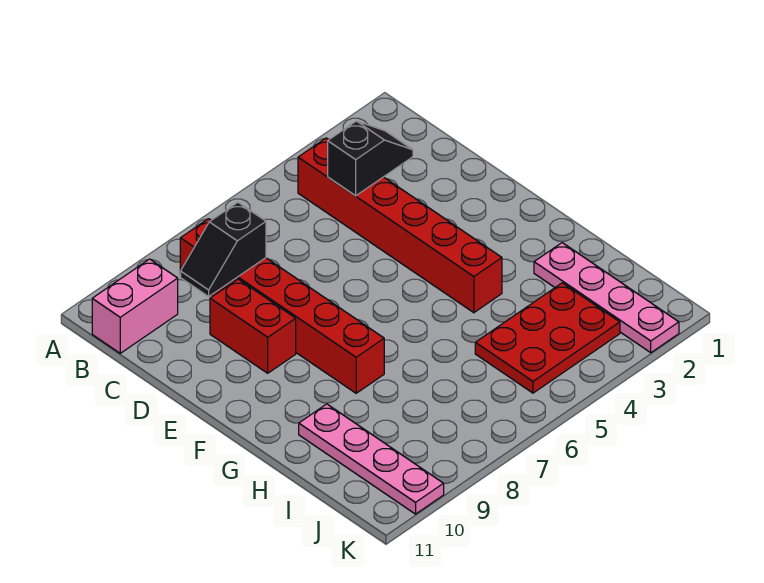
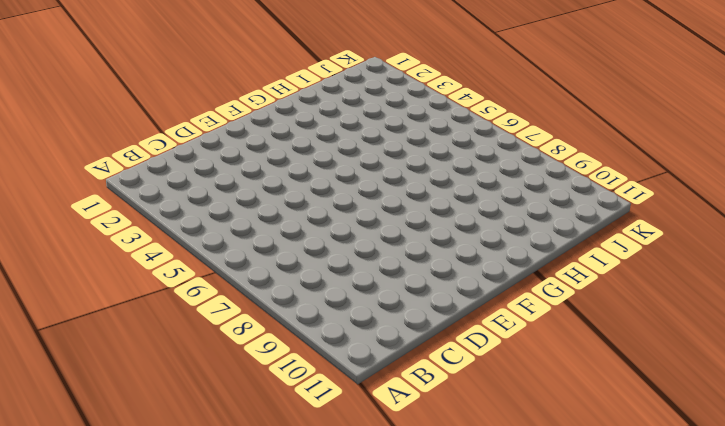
none -> red brick B4:G4 level 1
none -> red brick B8:G8 level 1

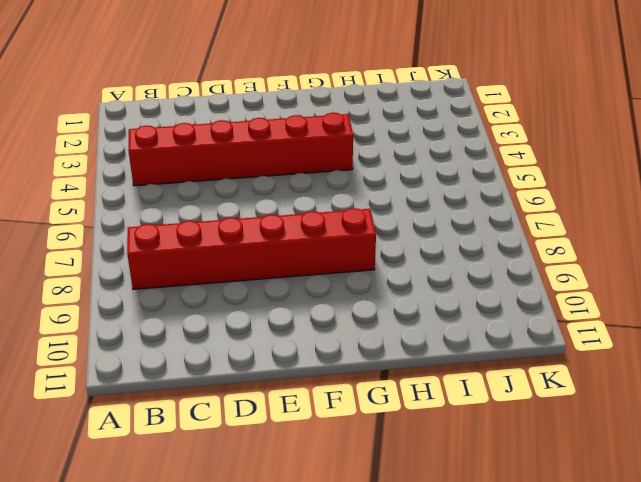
none -> pink brick B10:B11 level 1
none -> red brick D9:E9 level 1

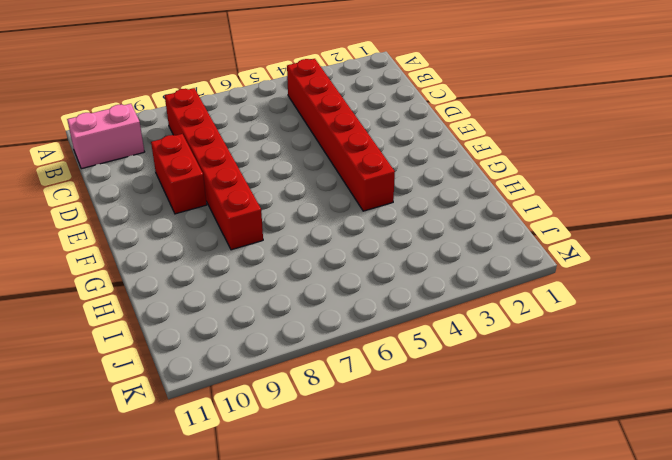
none -> pink plate H2:K2 level 1
none -> pink plate H10:K10 level 1

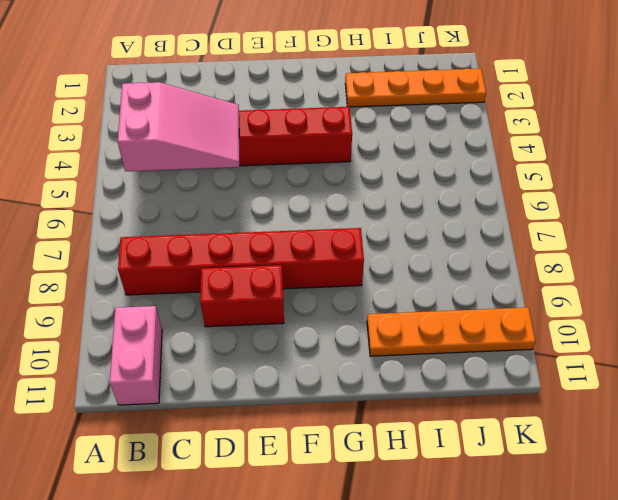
pink slope B4:D5 level 2 top B -> black slope C3:C4 level 2 top 4
orange plate H2:K2 level 1 -> pink plate H2:K2 level 1
orange plate H10:K10 level 1 -> pink plate H10:K10 level 1
none -> red plate I3:J5 level 1
none -> black slope C8:C9 level 2 top 8

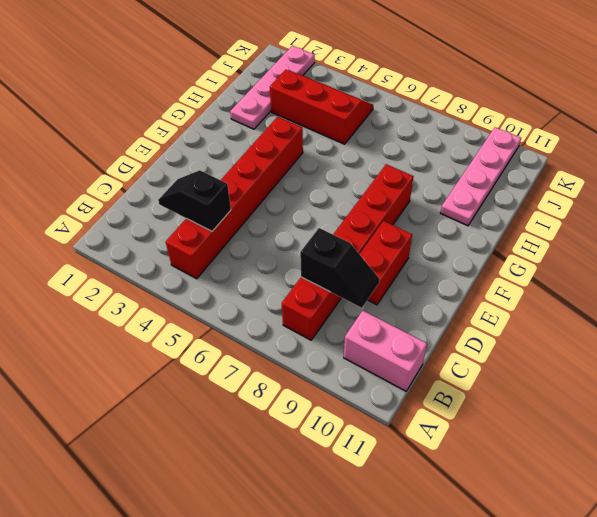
red slope I3:J5 level 1 top I -> red plate I3:J5 level 1

